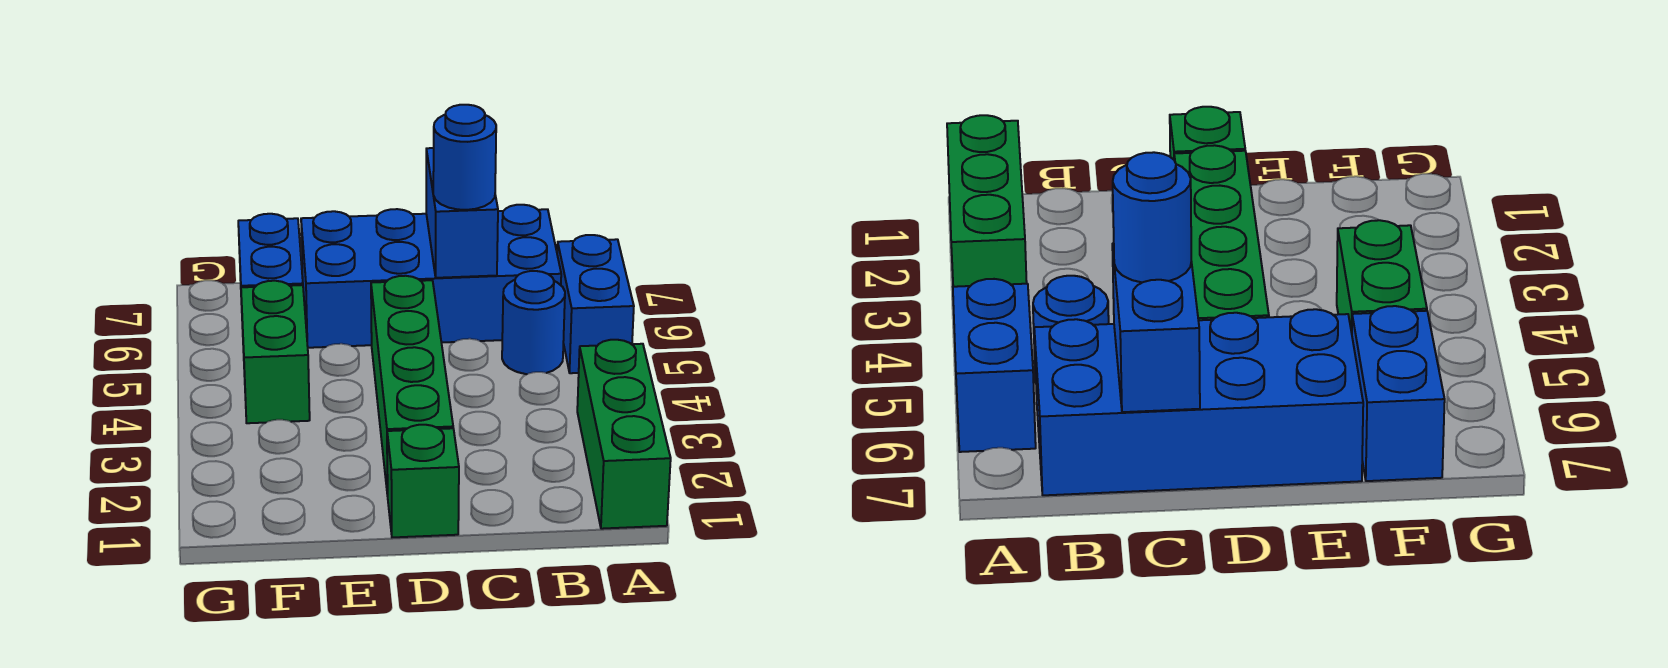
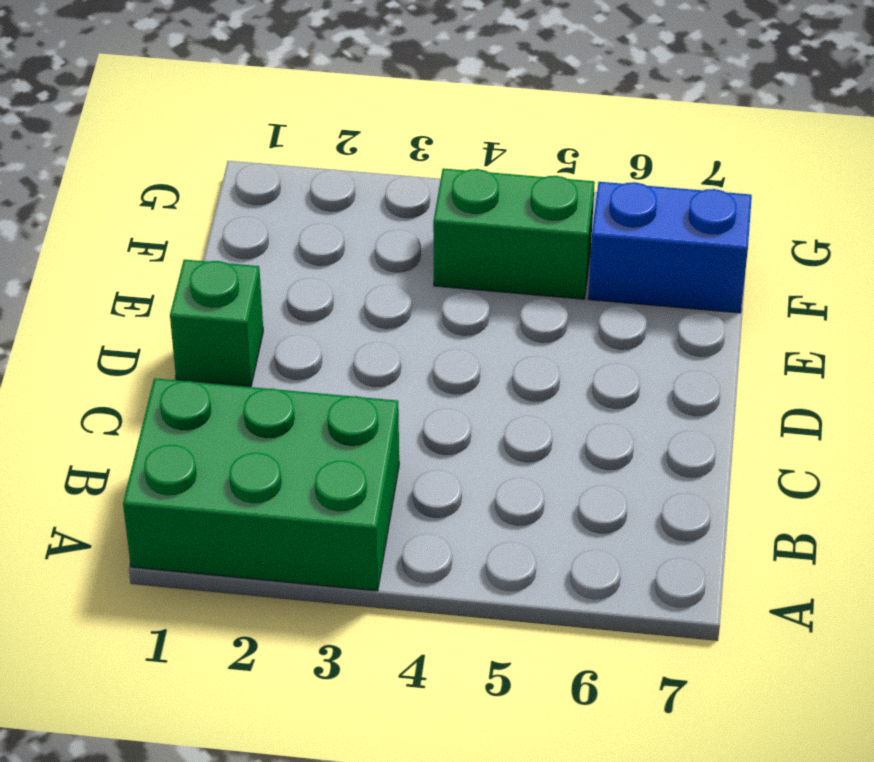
green brick A1:B3 level 1 -> green brick A1:A3 level 1
none -> blue brick A5:A6 level 1
none -> blue round brick B5 level 1

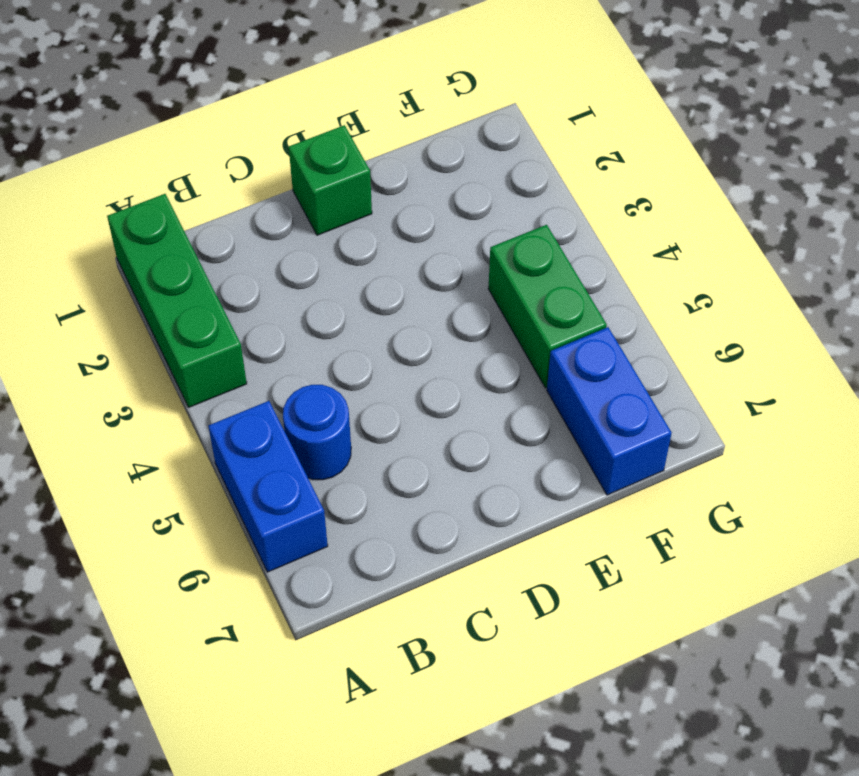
none -> blue brick B6:E7 level 1
none -> green brick D2:D5 level 1

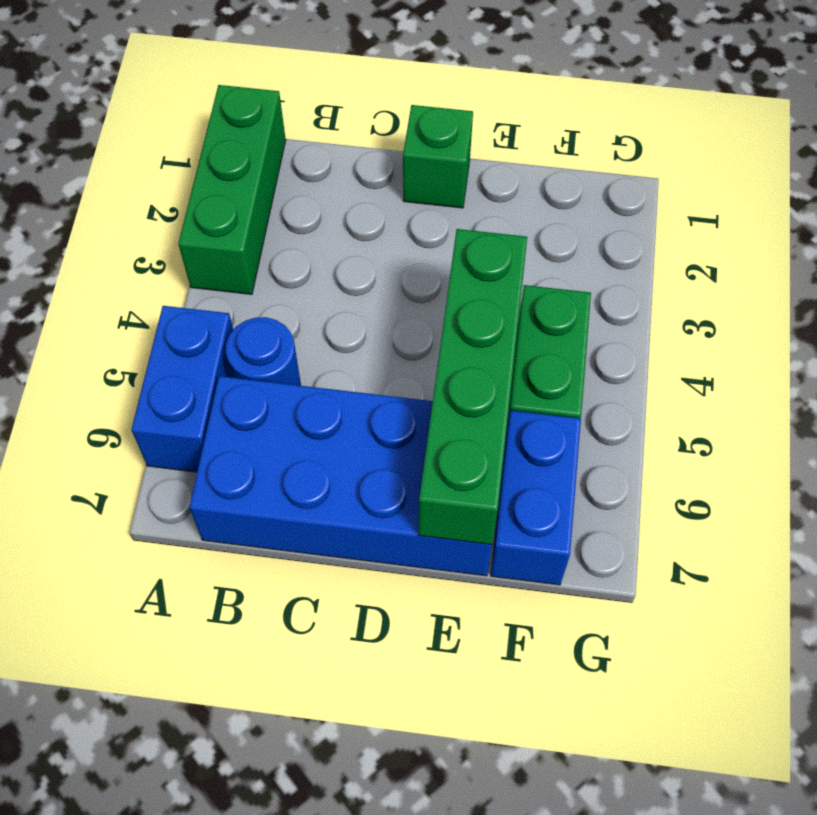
green brick E4:E7 level 2 -> green brick D2:D5 level 1
none -> blue brick C6:C7 level 2
none -> blue round brick C6 level 3

